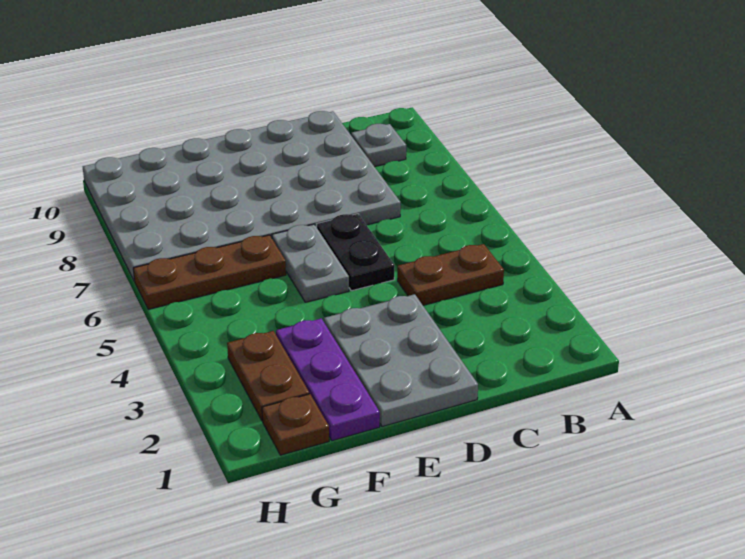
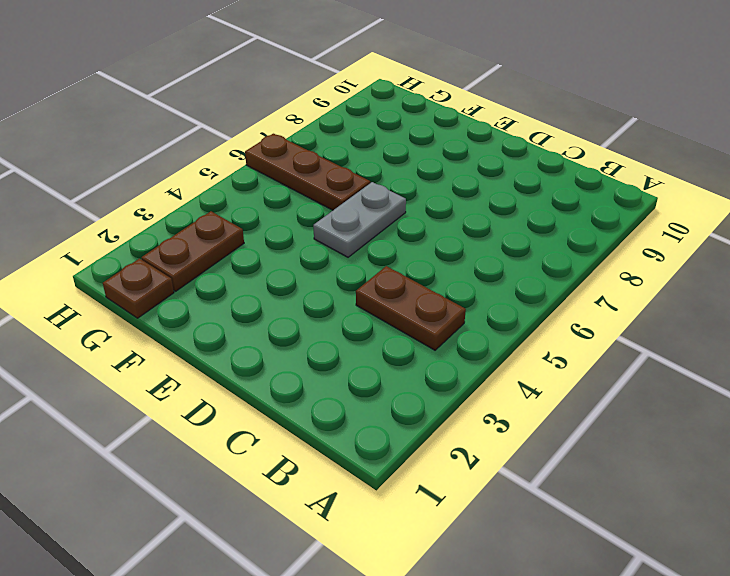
none -> grey plate B9 level 1
none -> grey plate C7:H10 level 1

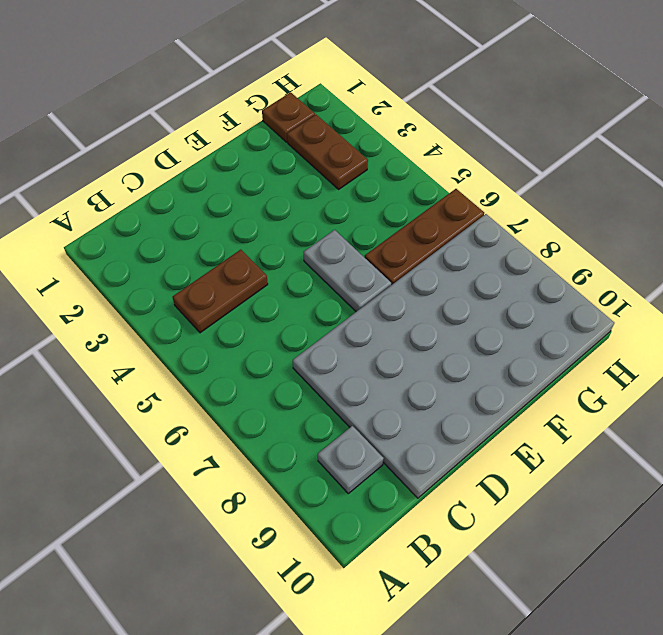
none -> grey plate D1:E3 level 1
none -> black plate D5:D6 level 1

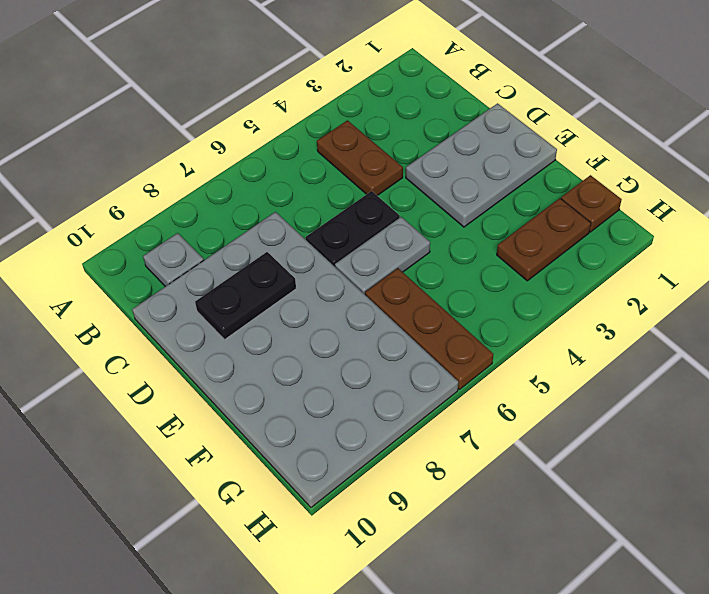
black plate D8:D9 level 2 -> none
none -> purple plate F1:F3 level 1

